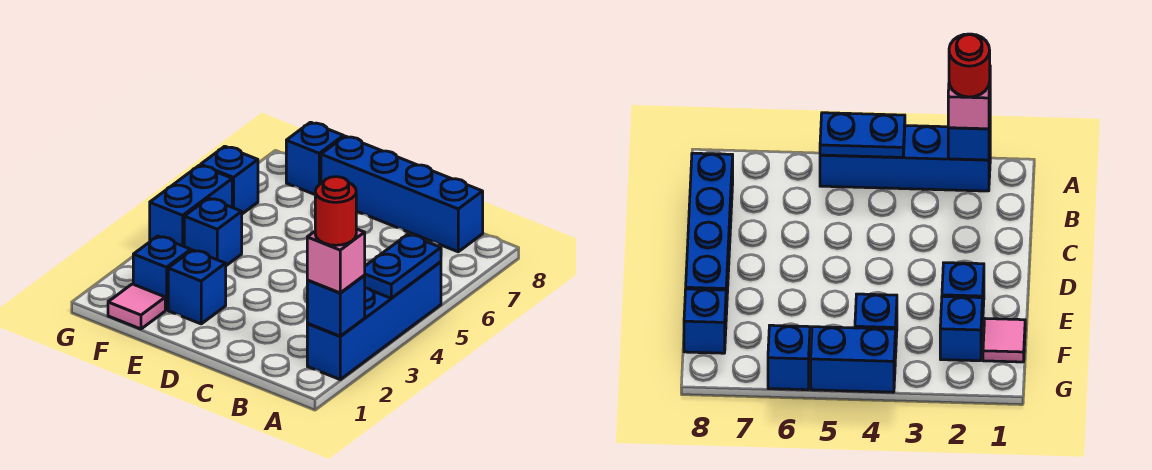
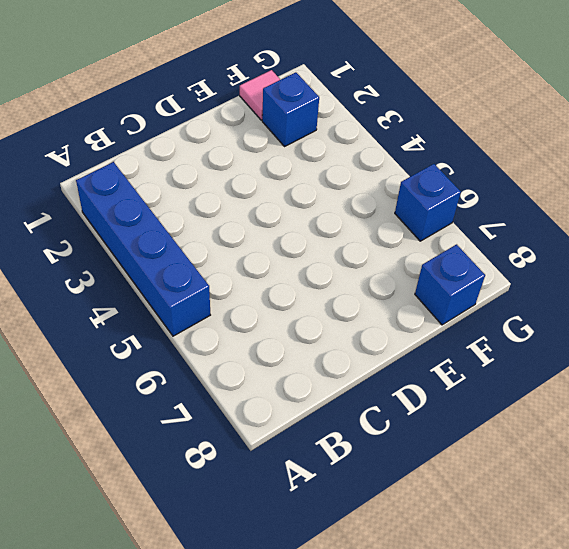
none -> blue brick B8:E8 level 1
none -> blue brick E2 level 1
none -> blue brick F4 level 1

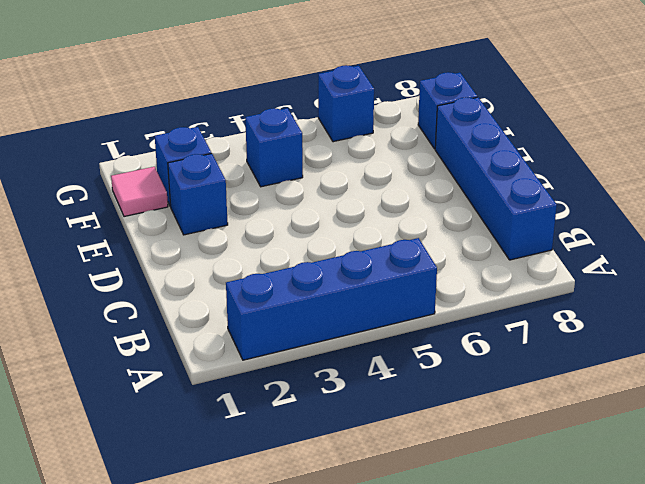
none -> blue brick G4:G5 level 1
none -> blue brick A2 level 2
none -> blue plate A4:A5 level 2

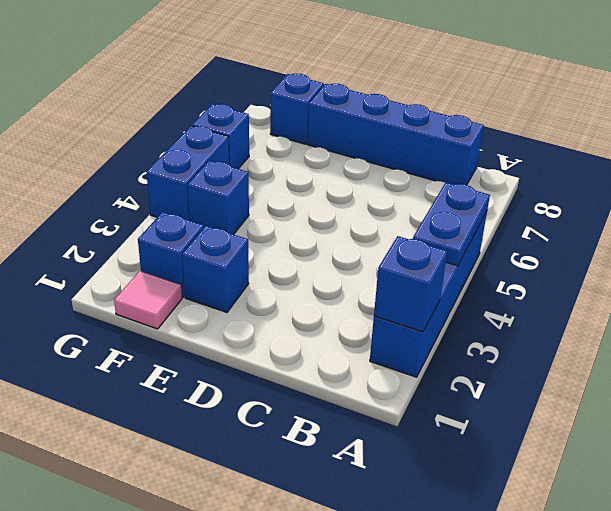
none -> pink brick A2 level 3
none -> red round brick A2 level 4

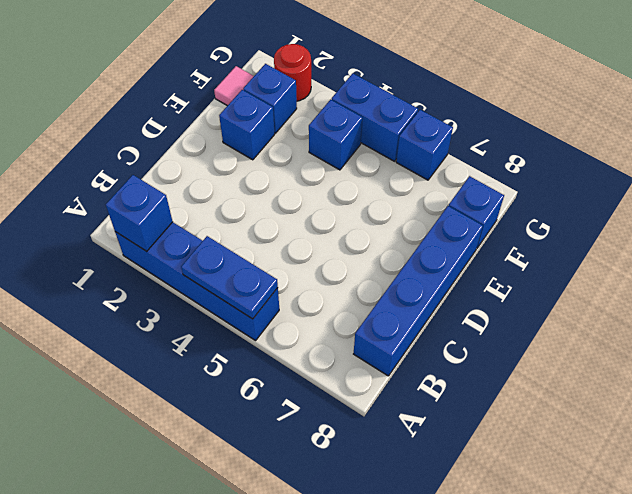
red round brick G2 level 1 -> red round brick A2 level 4
none -> pink brick A2 level 3

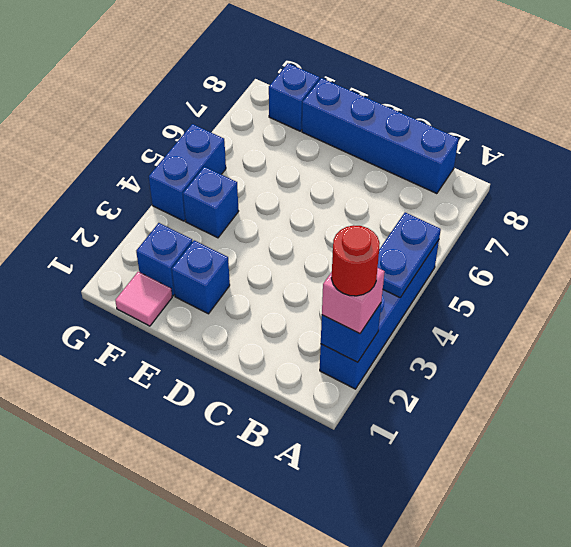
none -> blue brick G6 level 1

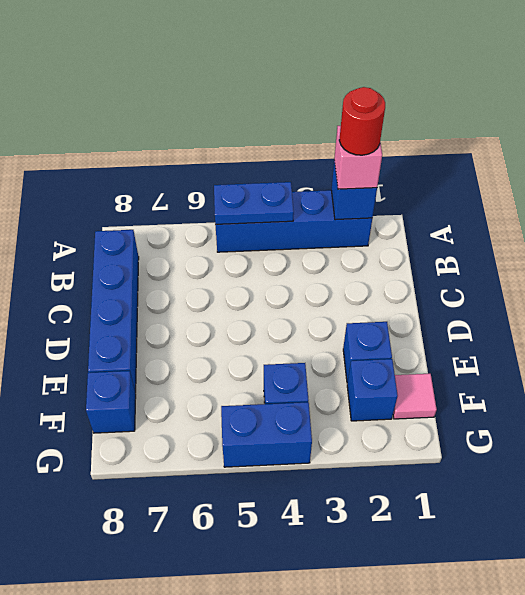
none -> blue brick G6 level 1

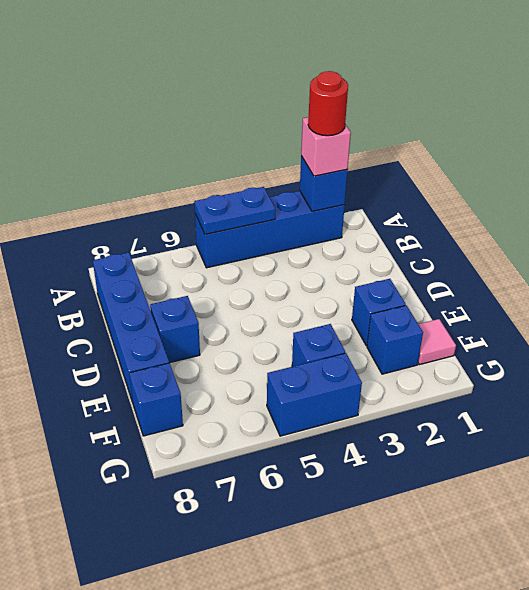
blue brick D7 level 1 -> blue brick G6 level 1

